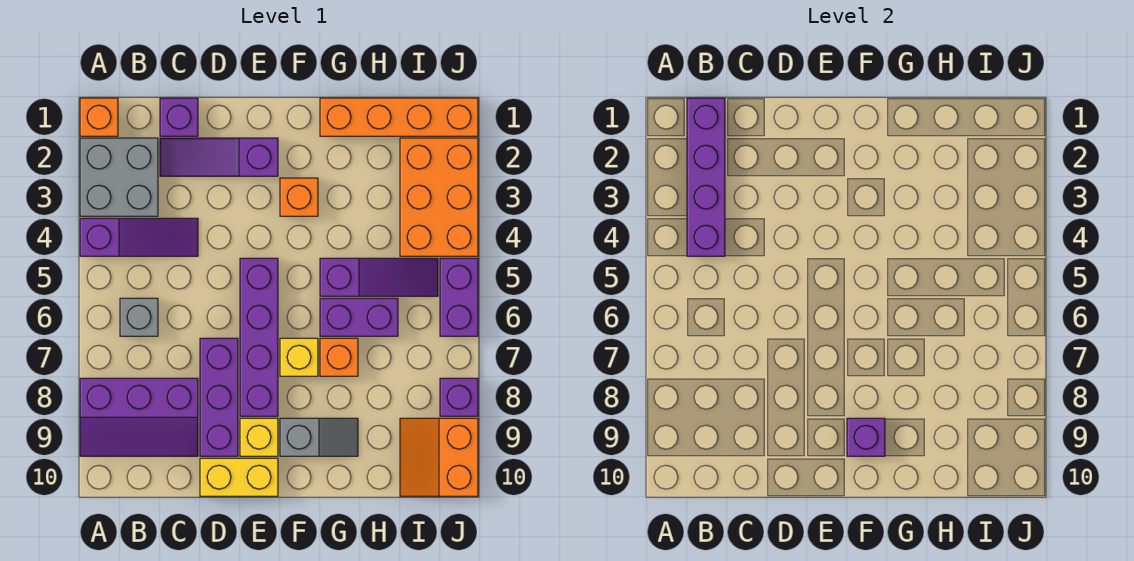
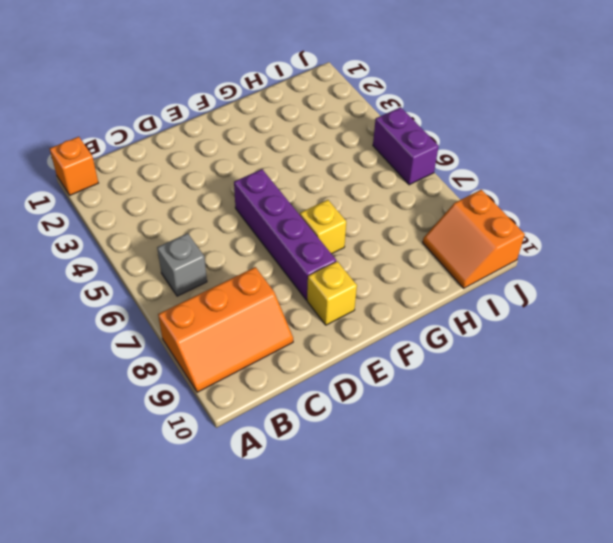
orange slope A8:C9 level 1 top 8 -> purple slope A8:C9 level 1 top 8
none -> grey brick A2:B3 level 1
none -> purple slope A4:C4 level 1 top A
none -> purple brick C1 level 1

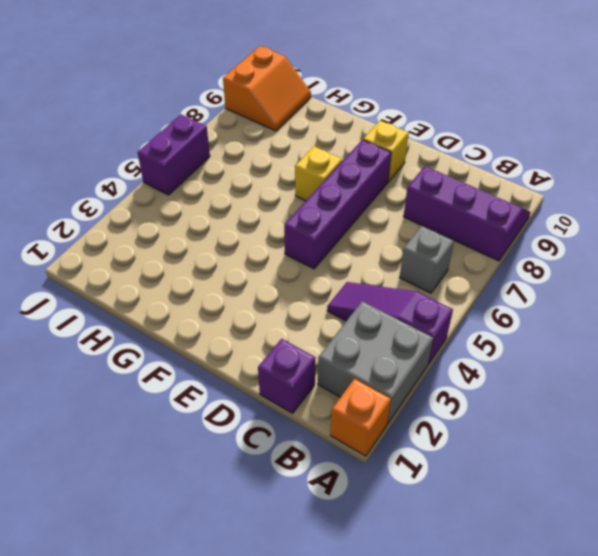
none -> purple slope C2:E2 level 1 top E
none -> purple brick D7:D9 level 1
none -> yellow brick D10:E10 level 1

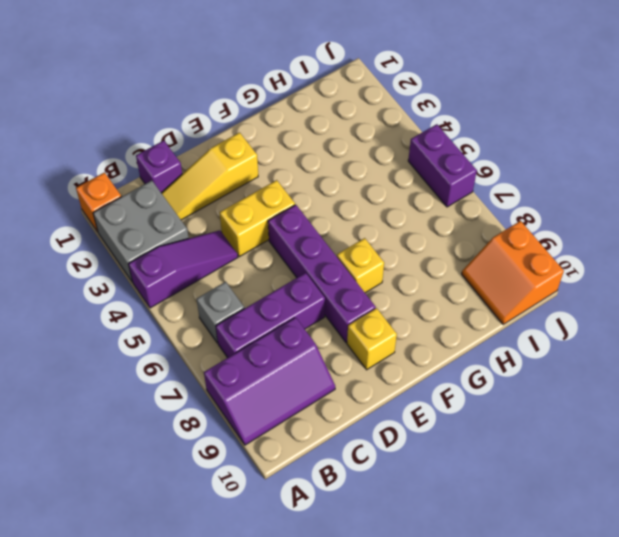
purple brick B7:D7 level 1 -> purple brick D7:D9 level 1
yellow slope C2:E2 level 1 top E -> purple slope C2:E2 level 1 top E
yellow brick D4:E4 level 1 -> yellow brick D10:E10 level 1
none -> orange brick F3 level 1
none -> grey slope F9:G9 level 1 top F
none -> orange brick G1:J1 level 1

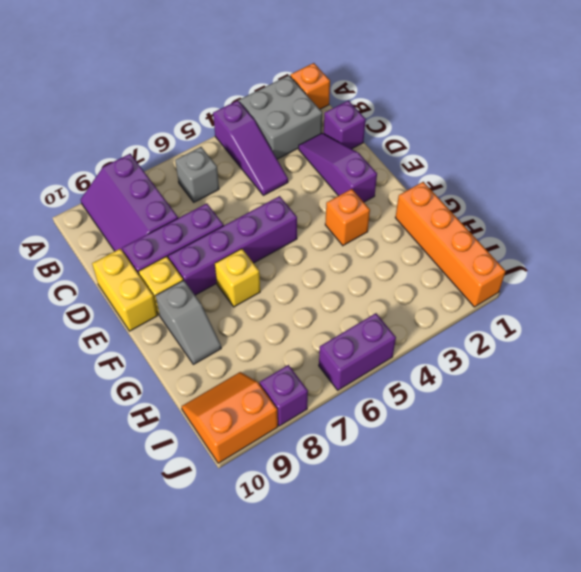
none -> purple slope G5:I5 level 1 top G
none -> purple brick G6:H6 level 1
none -> orange brick G7 level 1

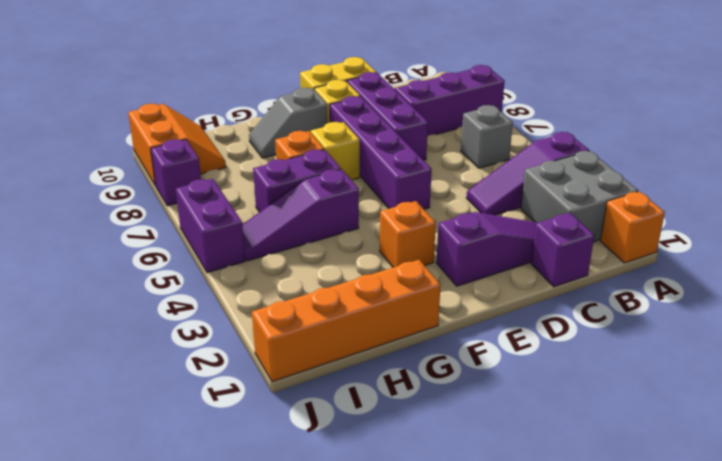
none -> orange brick I2:J4 level 1
none -> purple brick B1:B4 level 2
none -> purple brick F9 level 2

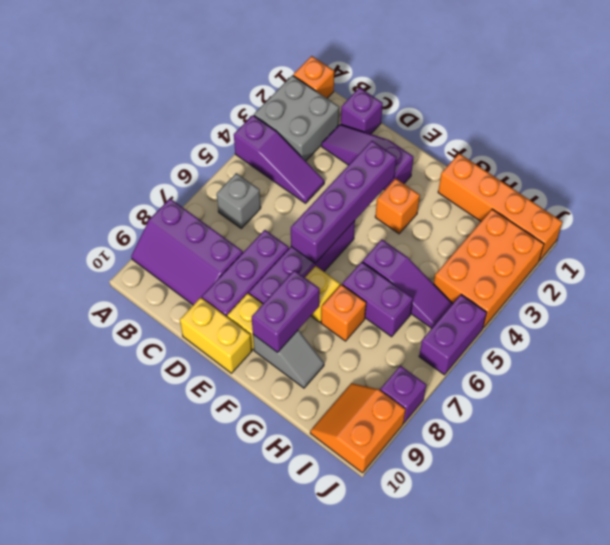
purple brick E3:E6 level 2 -> purple brick B1:B4 level 2
purple brick F8:F9 level 2 -> purple brick F9 level 2

